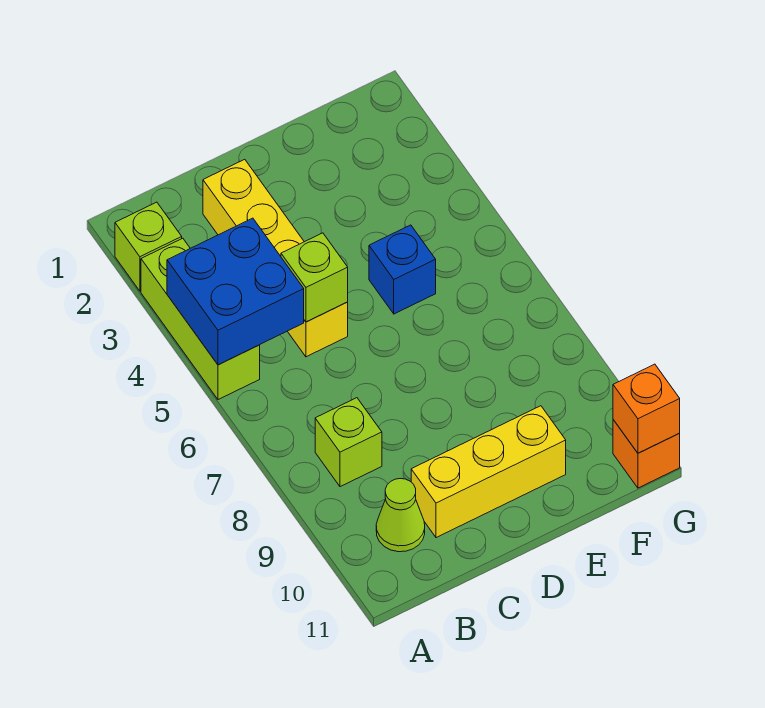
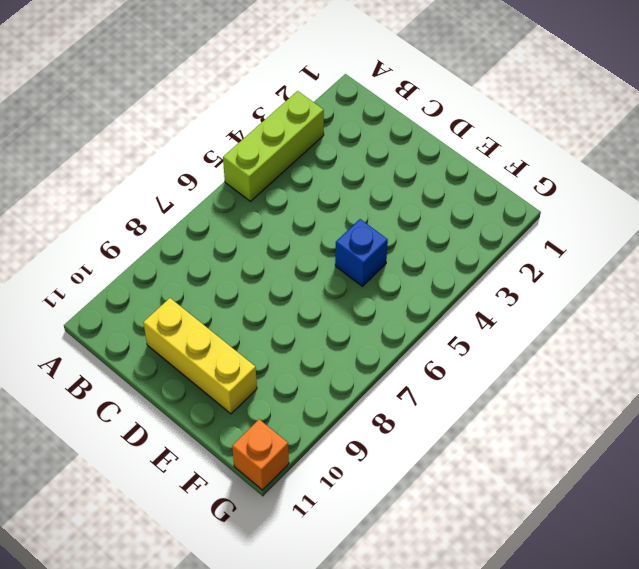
none -> lime brick A2 level 1
none -> lime brick B8 level 1

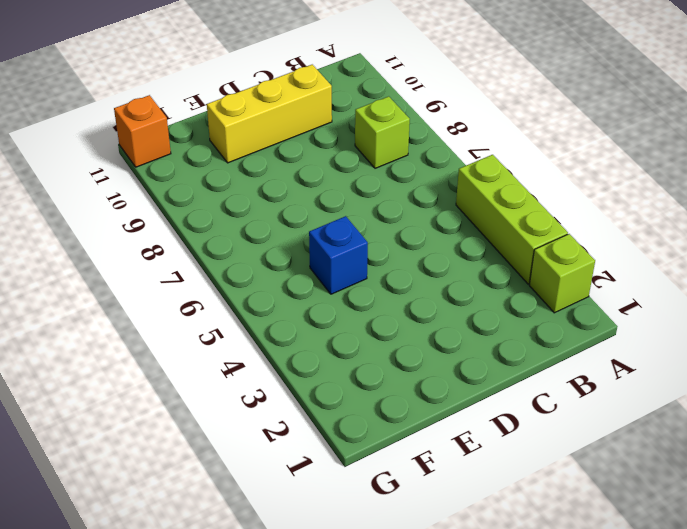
none -> lime cone B10 level 1
none -> yellow brick C2:C5 level 1

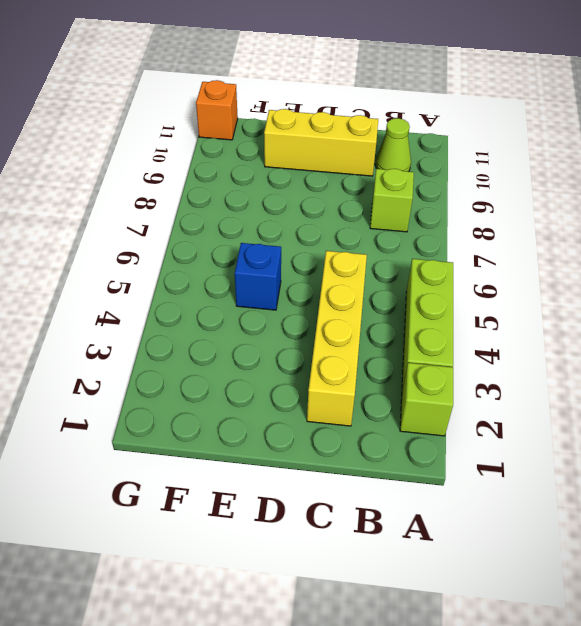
none -> blue brick A4:B5 level 2
none -> lime brick C5 level 2

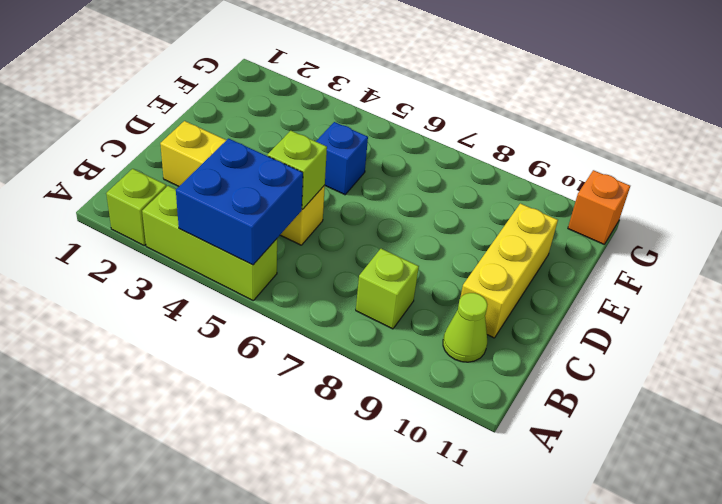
none -> orange brick G11 level 2

